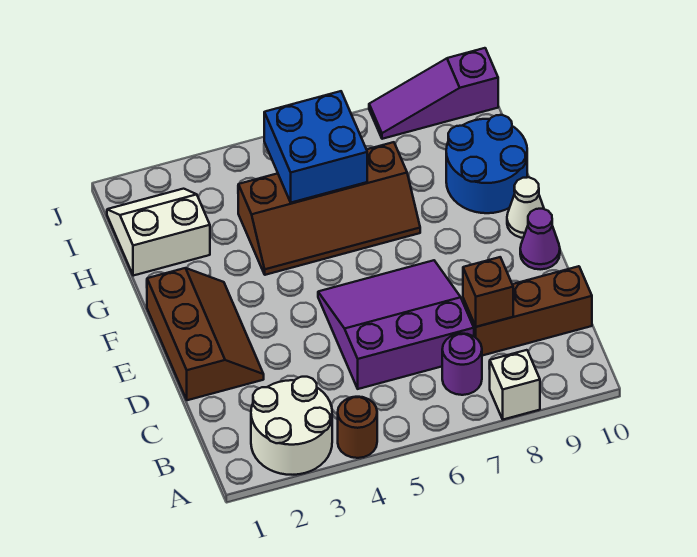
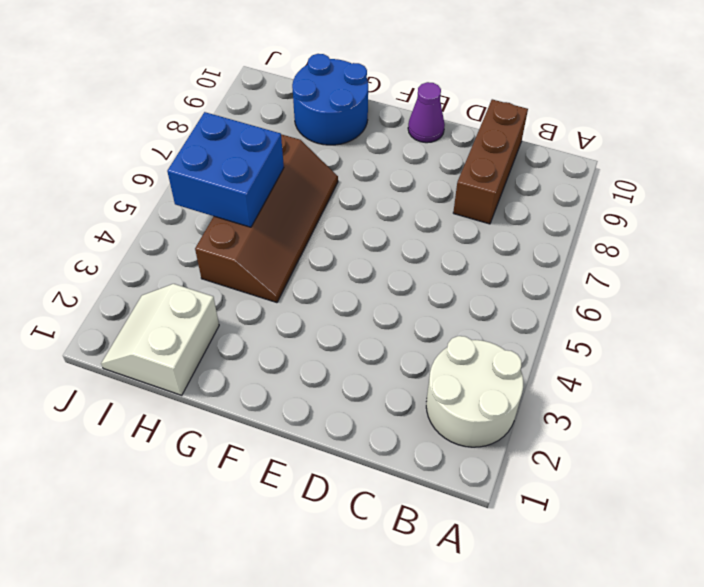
none -> brown round brick A4 level 1
none -> white brick A8 level 1
none -> purple round brick B7 level 1

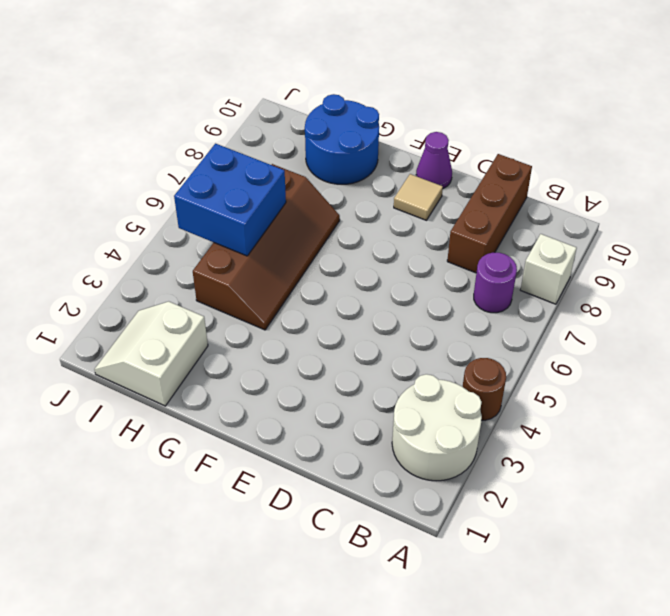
tan tile E9 level 1 -> none
none -> purple slope C5:E7 level 1 top C
none -> brown slope D1:F2 level 1 top 1
none -> white cone F10 level 1

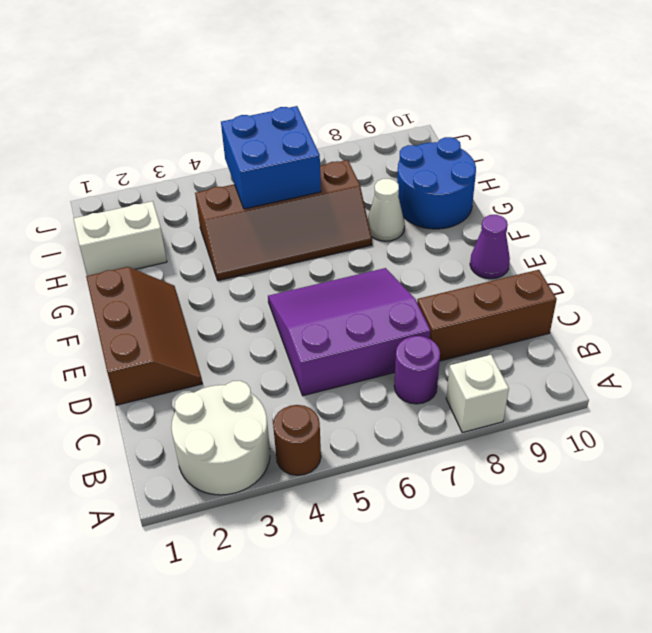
white cone G8 level 1 -> white cone F10 level 1
none -> purple slope J8:J10 level 1 top 10
none -> brown brick C8 level 2

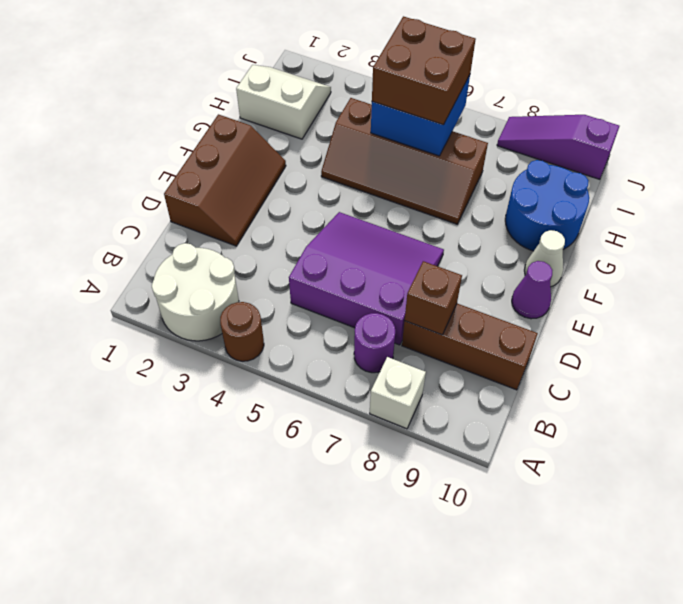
brown brick H5:I6 level 3 -> none

